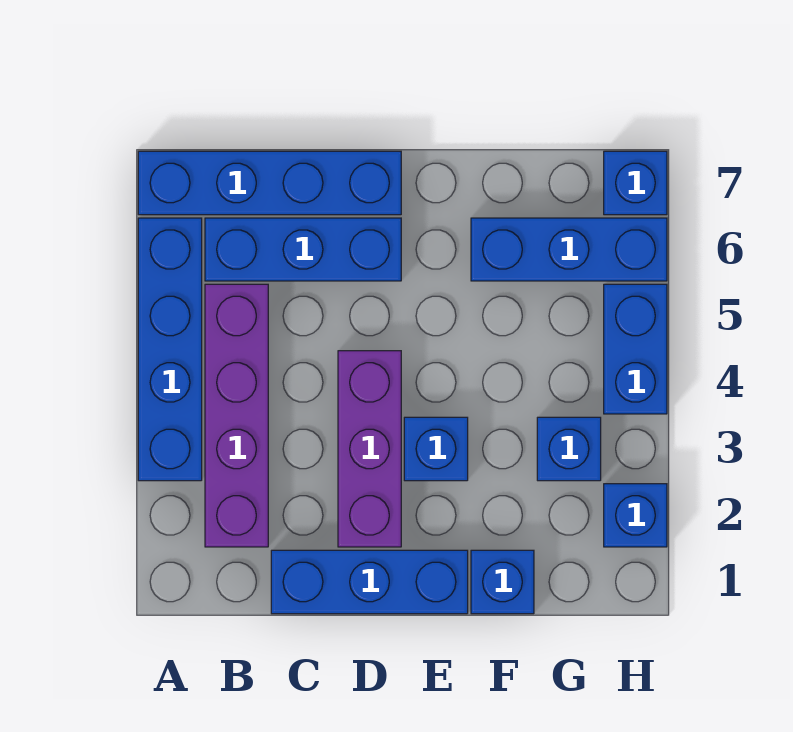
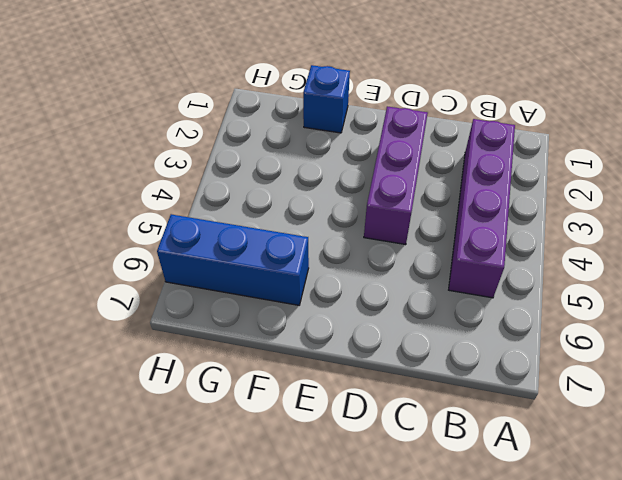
none -> blue brick A3:A6 level 1
none -> blue brick A7:D7 level 1
none -> blue brick B6:D6 level 1

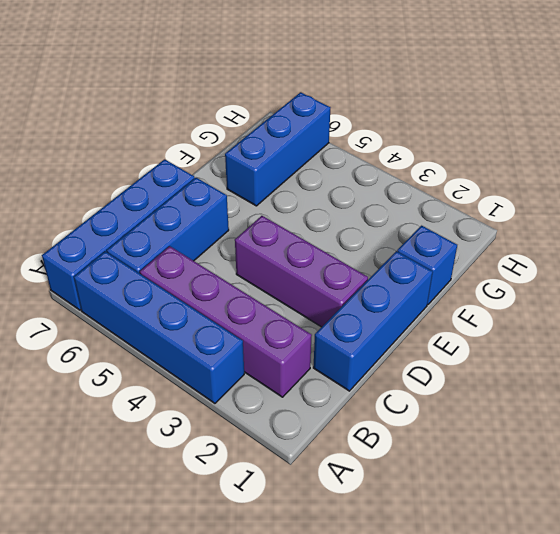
none -> blue brick E3 level 1
none -> blue brick G3 level 1
none -> blue brick H2 level 1

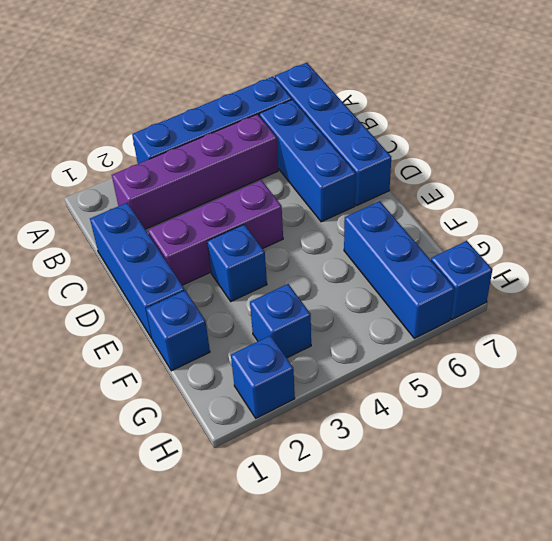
none -> blue brick H4:H5 level 1

